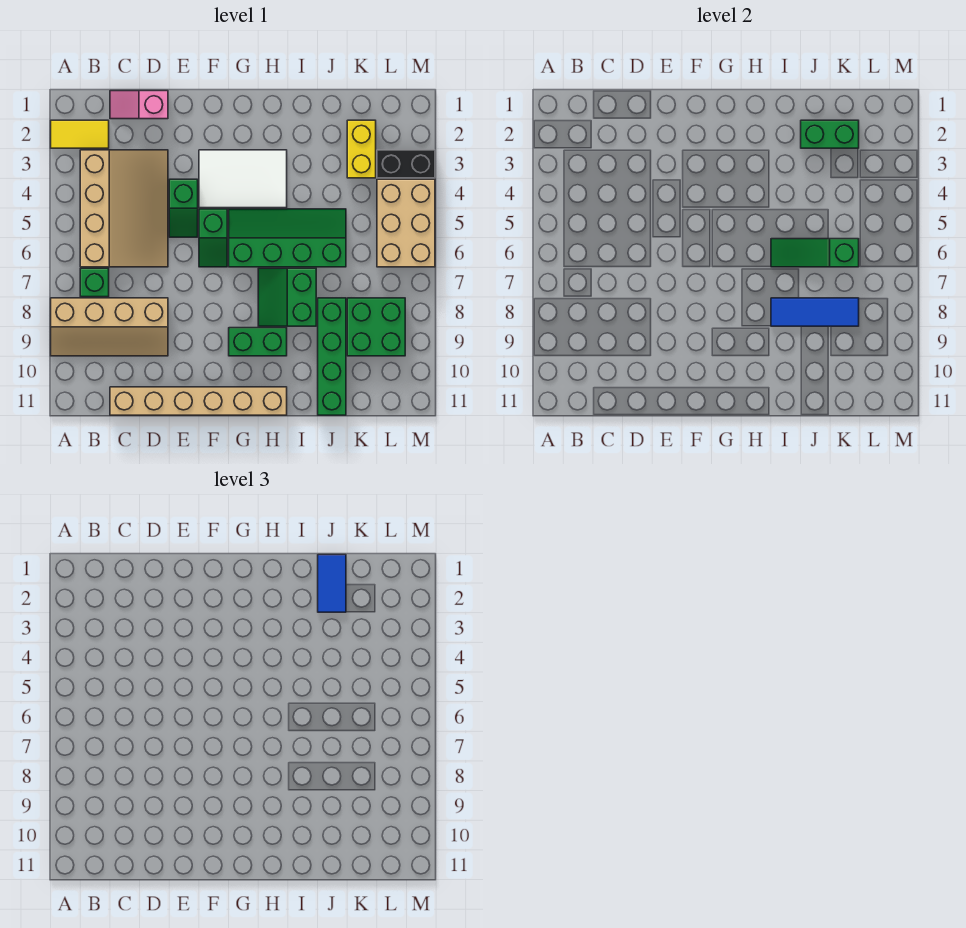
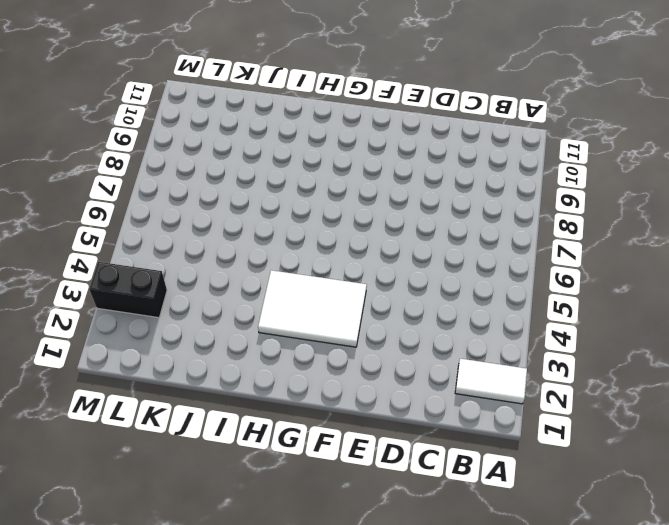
white tile A2:B2 level 1 -> yellow tile A2:B2 level 1
none -> tan slope A8:D9 level 1 top 8
none -> tan slope B3:D6 level 1 top B
none -> green brick B7 level 1

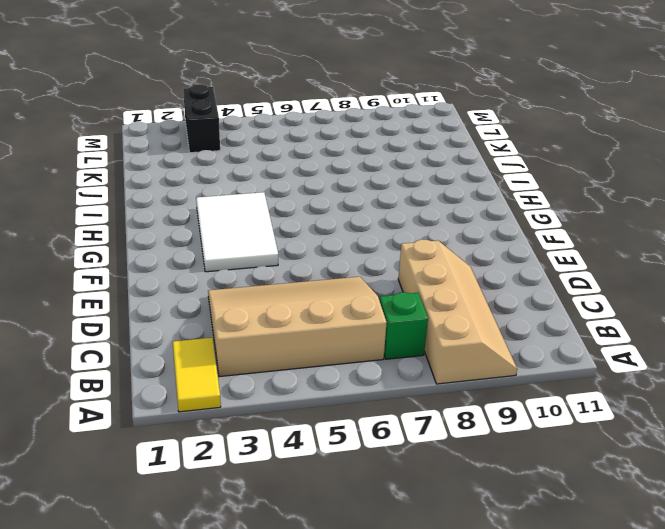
none -> pink slope C1:D1 level 1 top D
none -> tan brick C11:H11 level 1
none -> green slope E4:E5 level 1 top 4

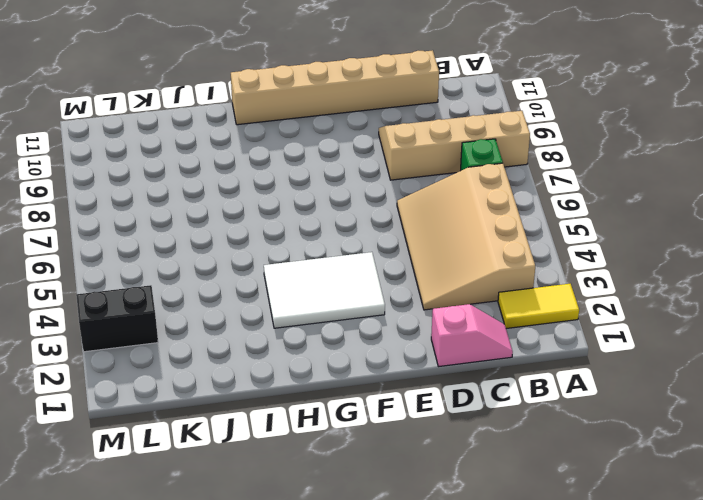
none -> green slope E4:E5 level 1 top 4
none -> green slope F5:F6 level 1 top 5
none -> green slope G5:J6 level 1 top 6

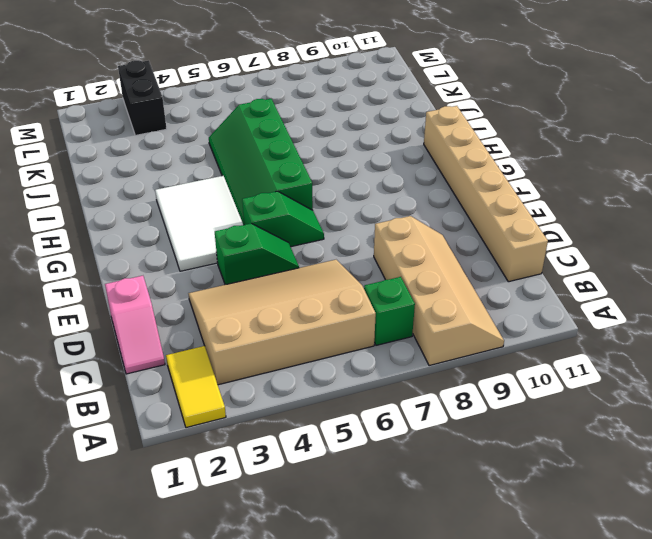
none -> green brick G9:H9 level 1
none -> green slope H7:I8 level 1 top I
none -> green brick J8:J11 level 1

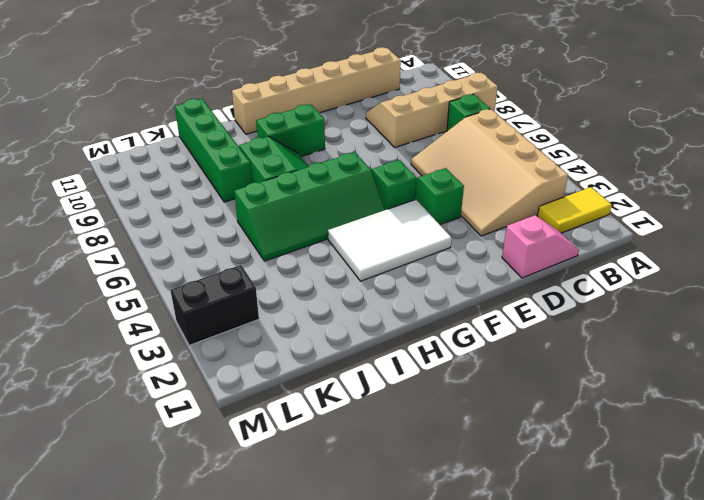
none -> yellow brick K2:K3 level 1
none -> green brick K8:L9 level 1
none -> tan brick L4:M6 level 1

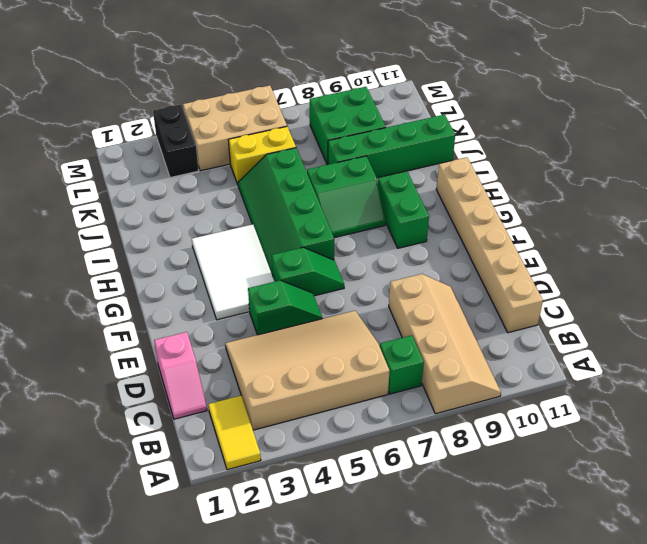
yellow brick K5:K6 level 1 -> yellow brick K2:K3 level 1
none -> green slope I6:K6 level 2 top K
none -> blue tile I8:K8 level 2
none -> green brick J2:K2 level 2

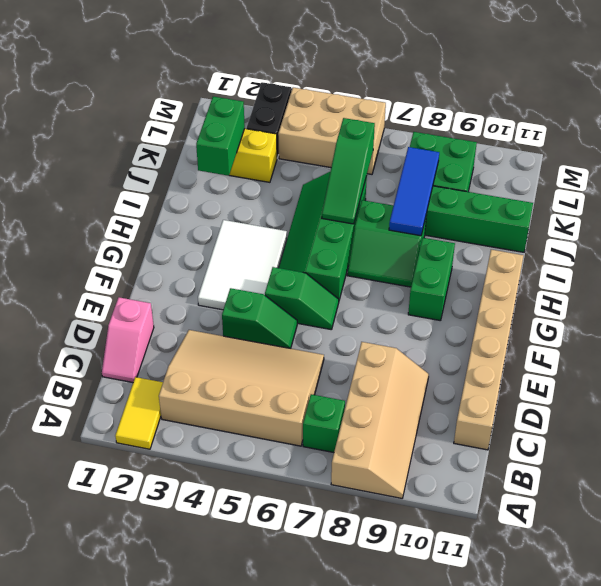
none -> blue tile J1:J2 level 3

